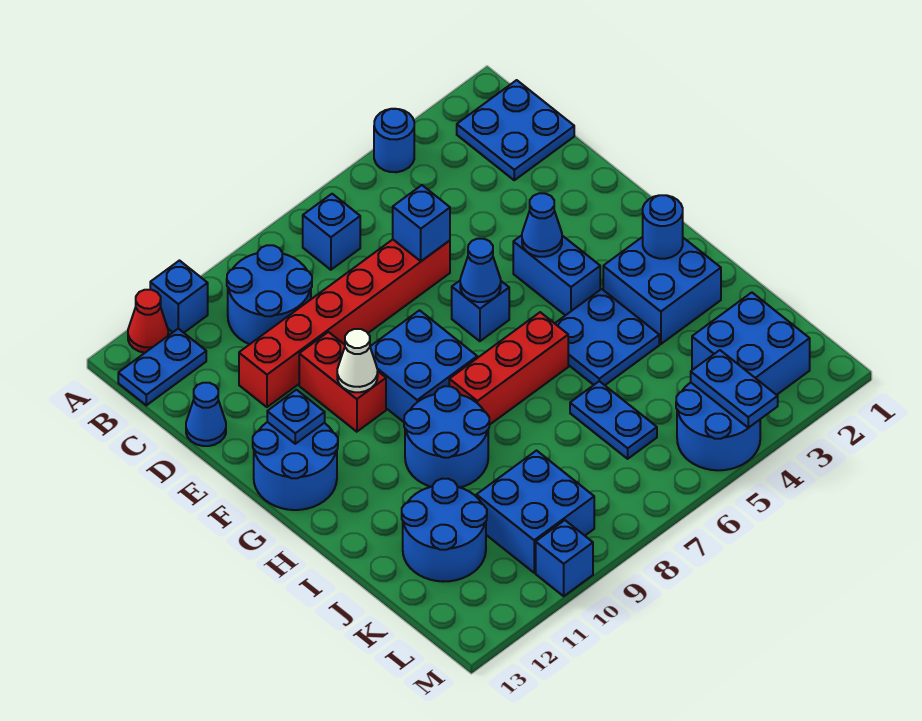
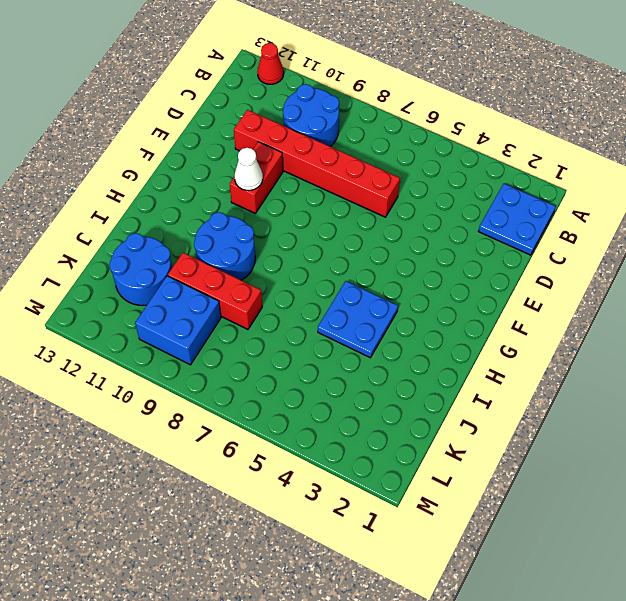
red brick J8:J10 level 1 -> red brick H6:H8 level 1
none -> blue round brick A4 level 1
none -> blue brick A11 level 1
none -> blue brick B7 level 1
none -> blue plate B12:B13 level 1

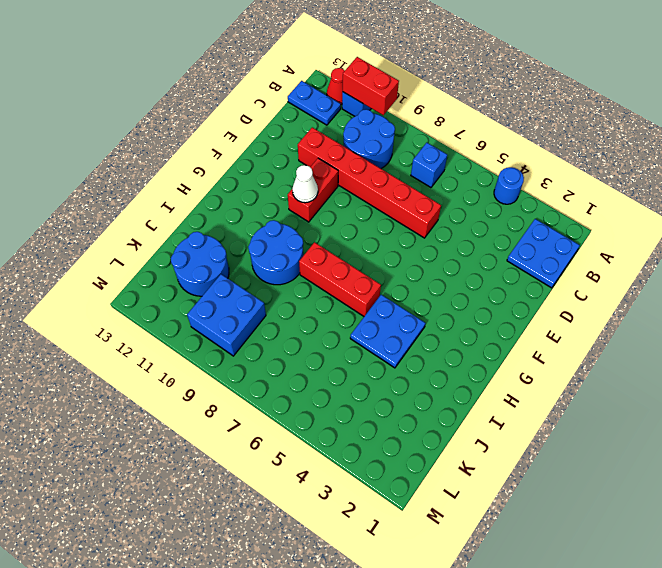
red brick A10:A11 level 2 -> none
none -> blue cone D13 level 1
none -> blue brick F4:G4 level 1
none -> blue brick F6 level 1
none -> blue brick F8:G9 level 1

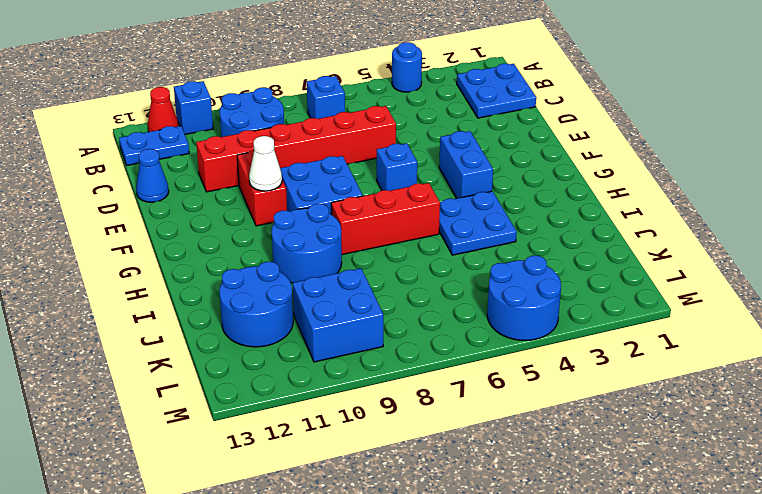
none -> blue round brick F12:G13 level 1
none -> blue brick H2:I3 level 1
none -> blue plate J6:K6 level 1
none -> blue brick K2:L3 level 1

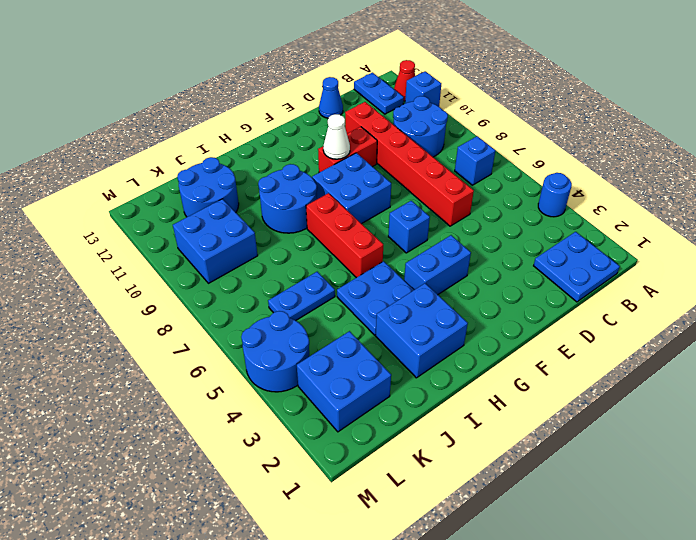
none -> blue round brick F12:G13 level 1
none -> blue brick M10 level 1
none -> blue brick D6 level 2
none -> blue cone F4 level 2

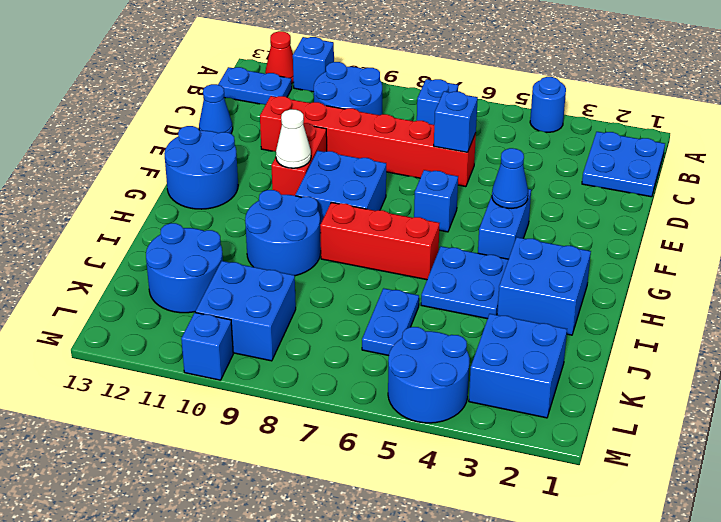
none -> blue cone F6 level 2
none -> blue plate F12 level 2
none -> blue round brick H2 level 2
none -> blue plate L4:M4 level 2

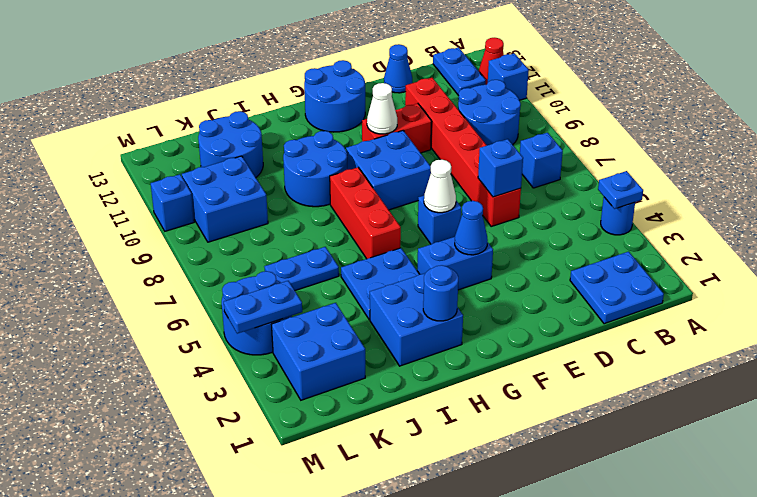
blue plate A4 level 2 -> blue plate F12 level 2
white cone F6 level 2 -> blue cone F6 level 2

